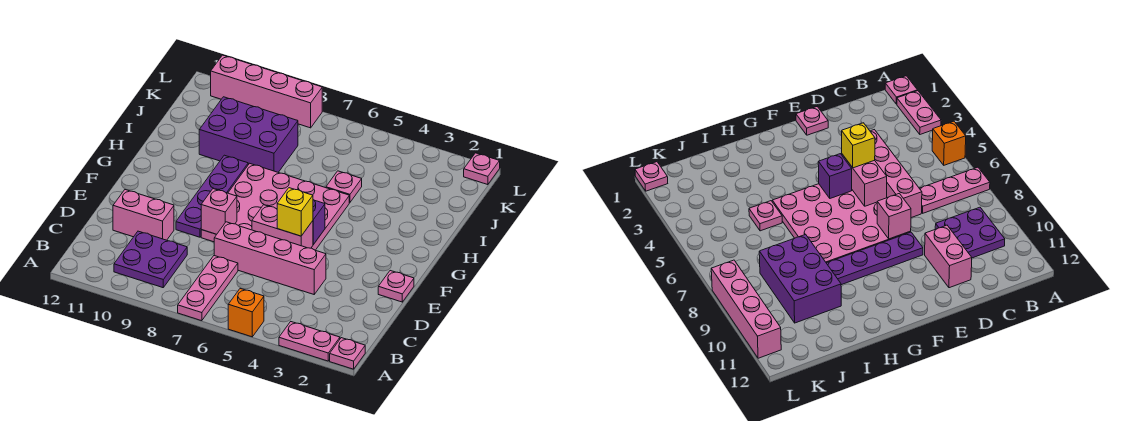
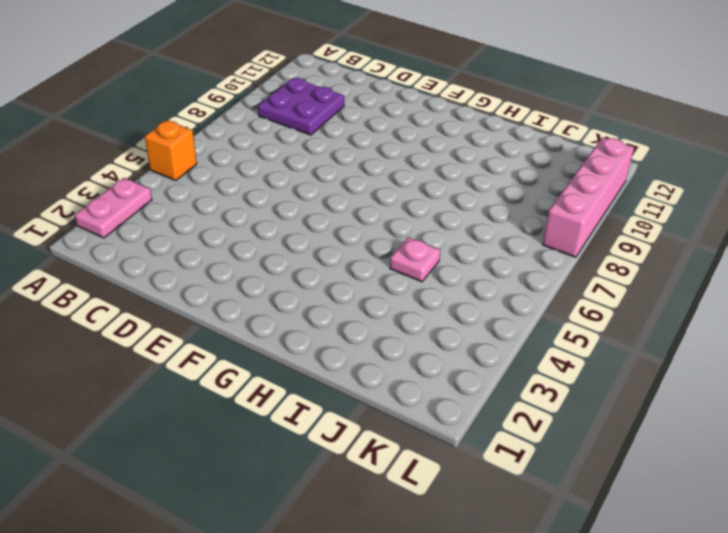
none -> pink plate A1 level 1
none -> pink plate A7:C7 level 1
none -> pink brick D4:D7 level 1

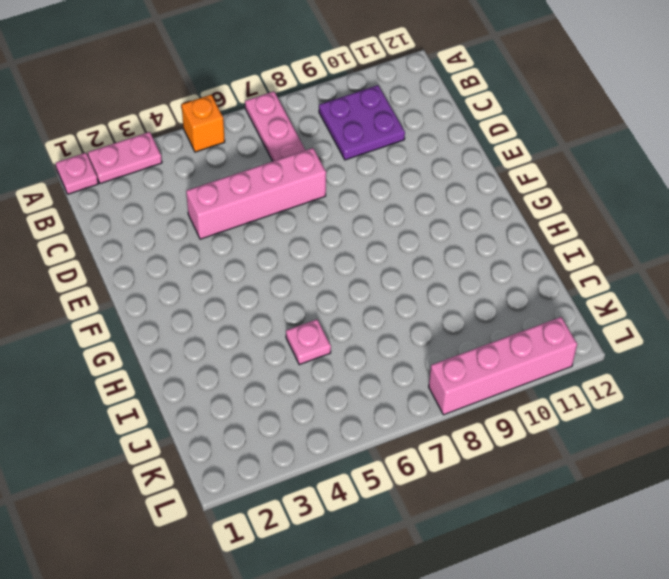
none -> pink brick D10:D11 level 1
none -> pink plate E1 level 1
none -> pink plate E5:H8 level 1

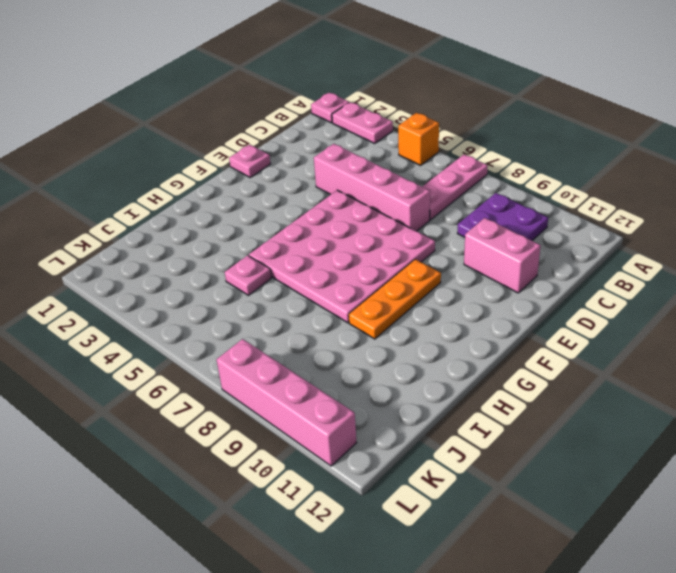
orange plate F9:H9 level 1 -> purple plate E9:H9 level 1
none -> purple brick I8:J10 level 1
none -> pink plate L1 level 1
none -> pink brick E5:E6 level 2

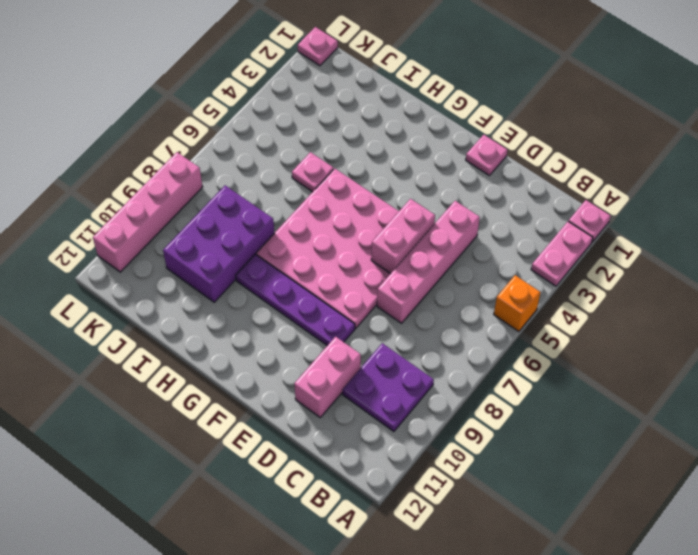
none -> pink plate A7:C7 level 1
none -> pink brick E8 level 2
none -> purple brick F5 level 2

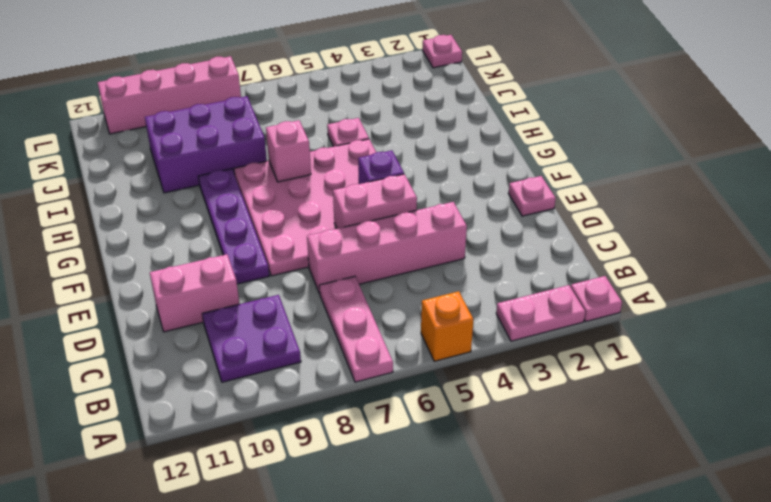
pink brick H7 level 2 -> pink brick E8 level 2
none -> yellow brick E5 level 3

